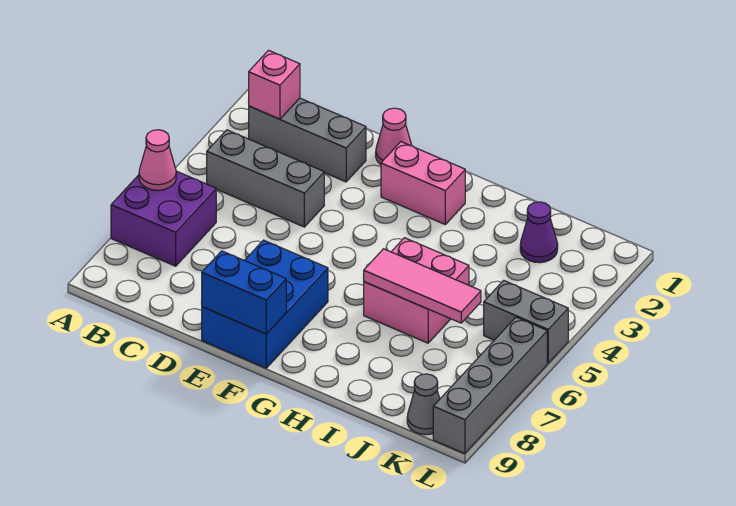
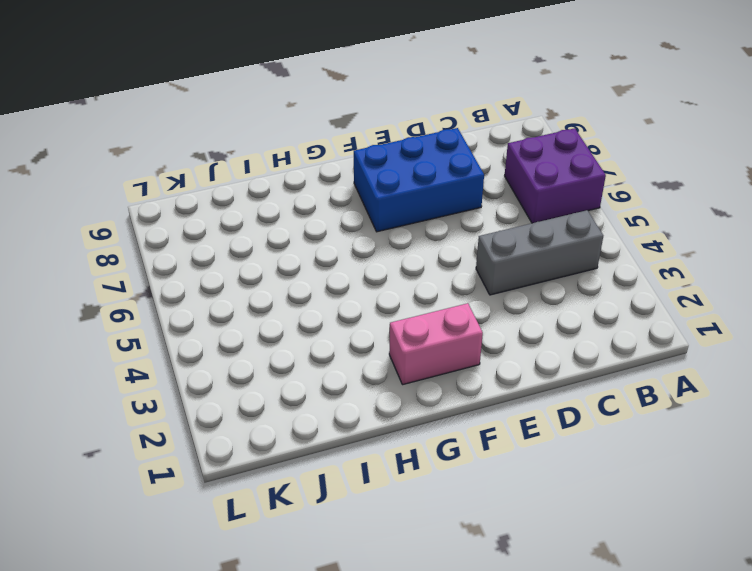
blue brick D7:F8 level 1 -> blue brick E7:F9 level 1
none -> grey brick B2:D2 level 1
none -> pink cone E1 level 1
none -> pink brick H5:I6 level 1

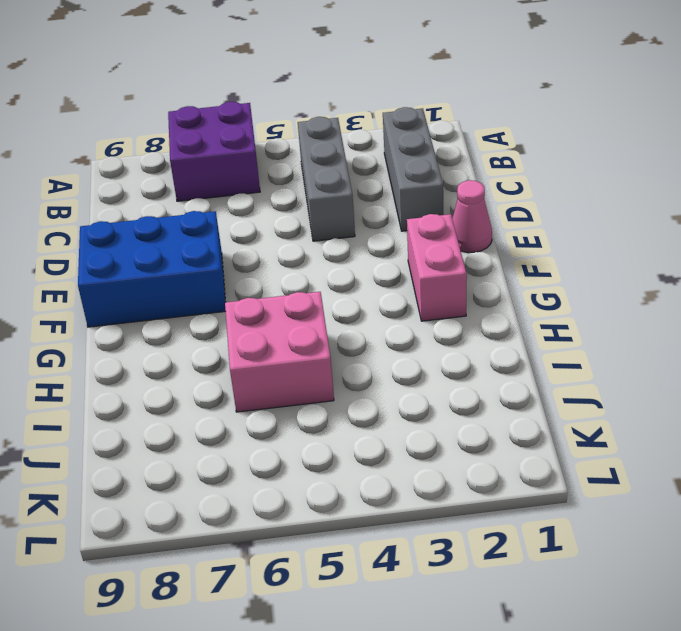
none -> purple cone J2 level 1
none -> grey brick K5:L5 level 1
none -> grey cone K9 level 1

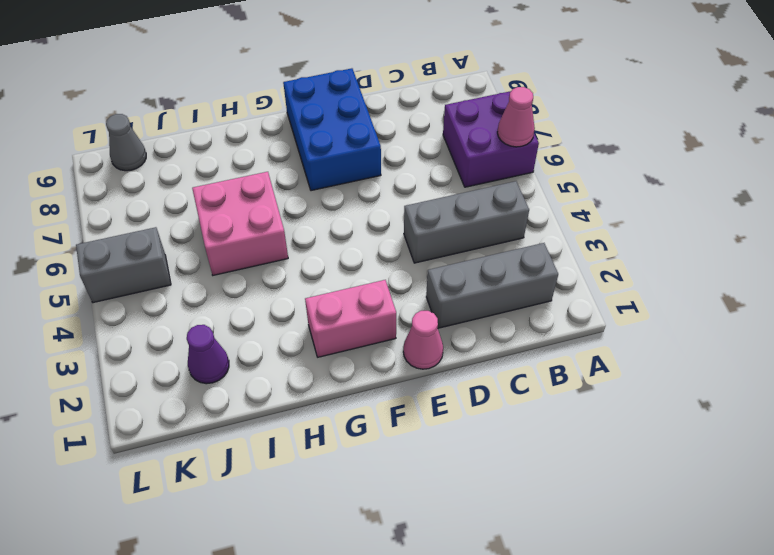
none -> grey brick L6:L9 level 1
none -> pink brick B2 level 2
none -> blue brick E9:F9 level 2

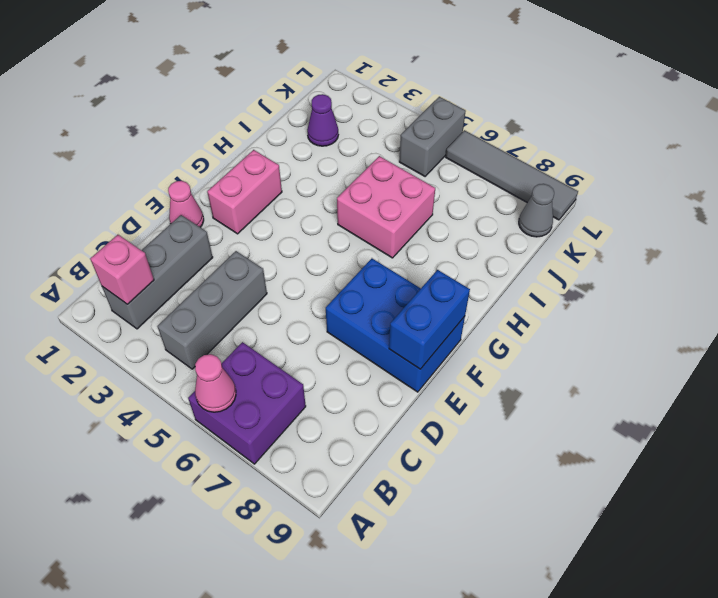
grey tile L6:L9 level 1 -> grey brick L6:L9 level 1
none -> pink tile H6:J6 level 2

